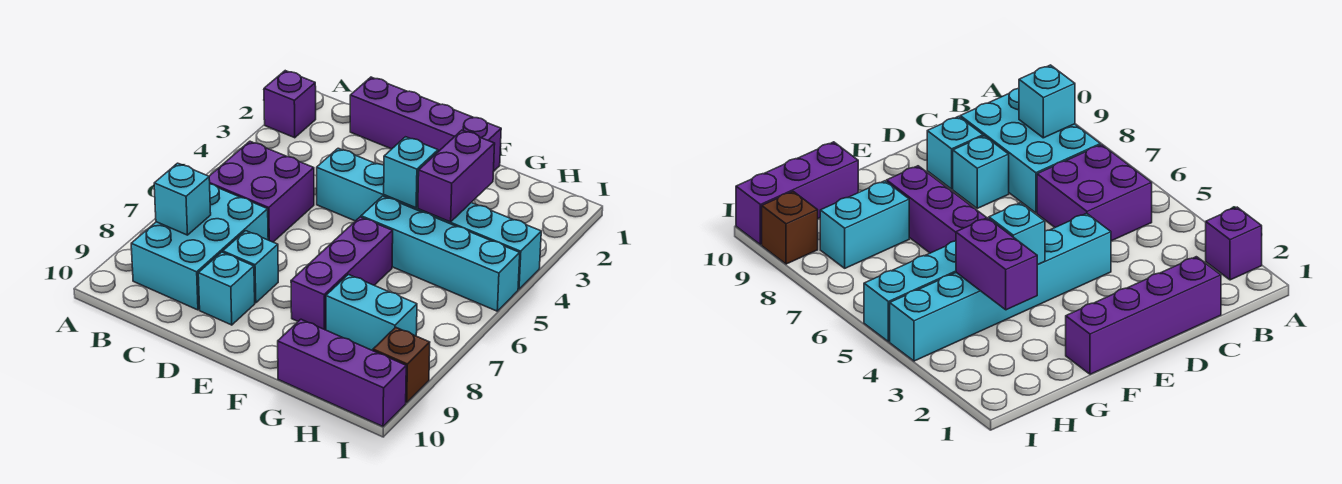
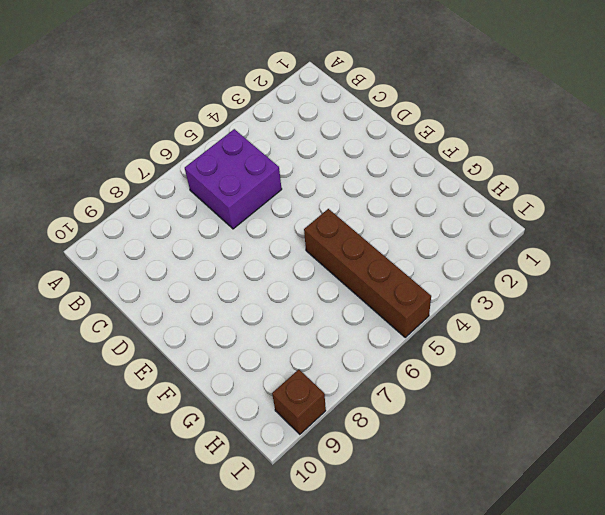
brown brick F5:I5 level 1 -> cyan brick F5:I5 level 1
none -> purple brick A2 level 1
none -> cyan brick B7:C9 level 1
none -> purple brick C1:F1 level 1

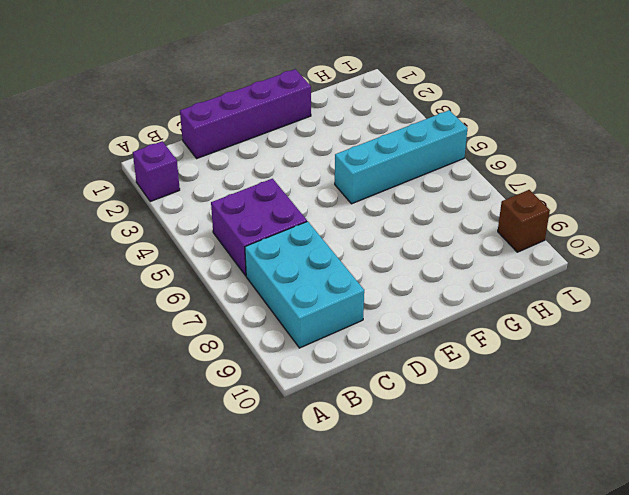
none -> cyan brick D4:I4 level 1
none -> cyan brick D8 level 1
none -> cyan brick D9 level 1

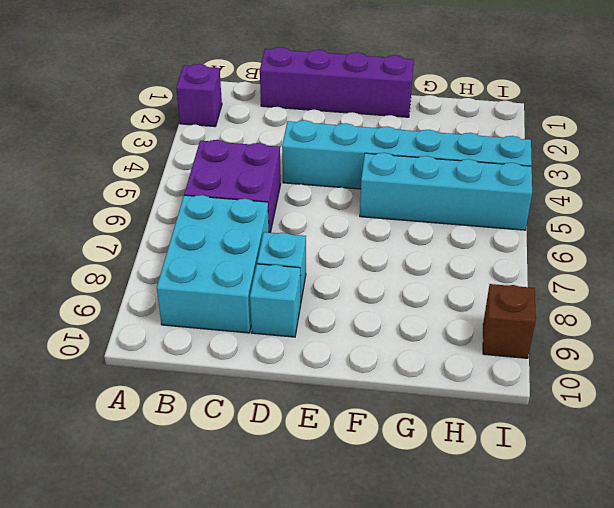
none -> purple brick F6:F8 level 1
none -> cyan brick G8:H8 level 1
none -> purple brick G10:I10 level 1

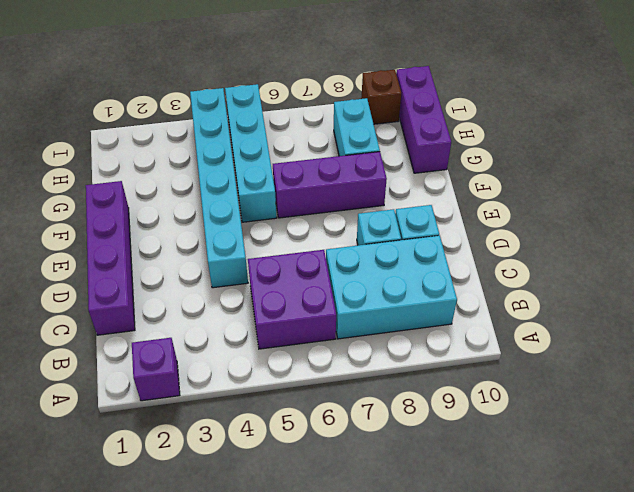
none -> cyan brick B8 level 2
none -> cyan brick F4 level 2
none -> purple brick G3:G4 level 2

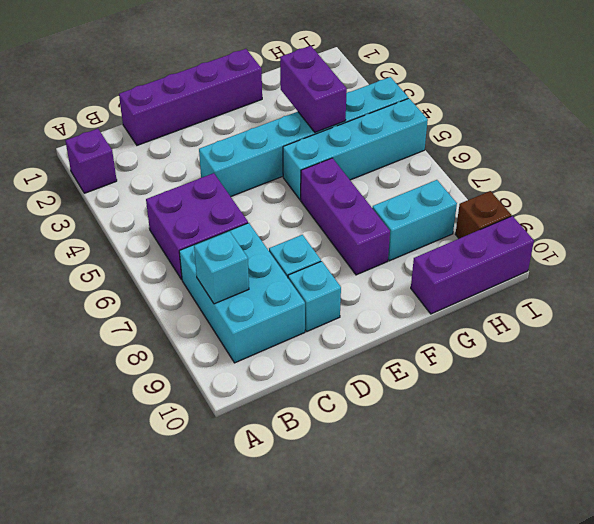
none -> cyan brick F4 level 2

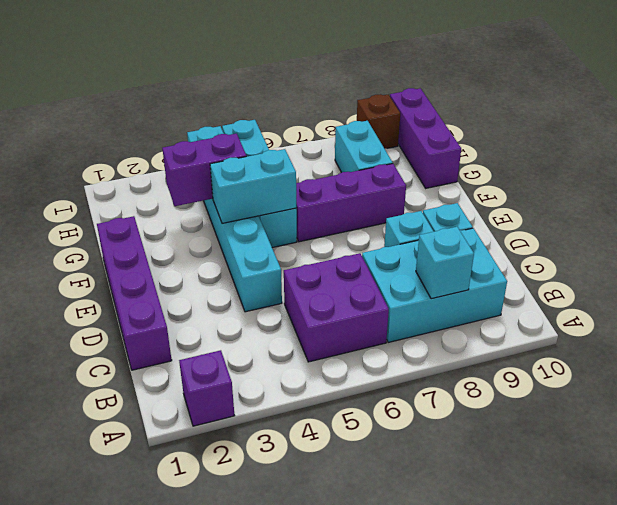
cyan brick F4:F5 level 2 -> cyan brick F4 level 2

